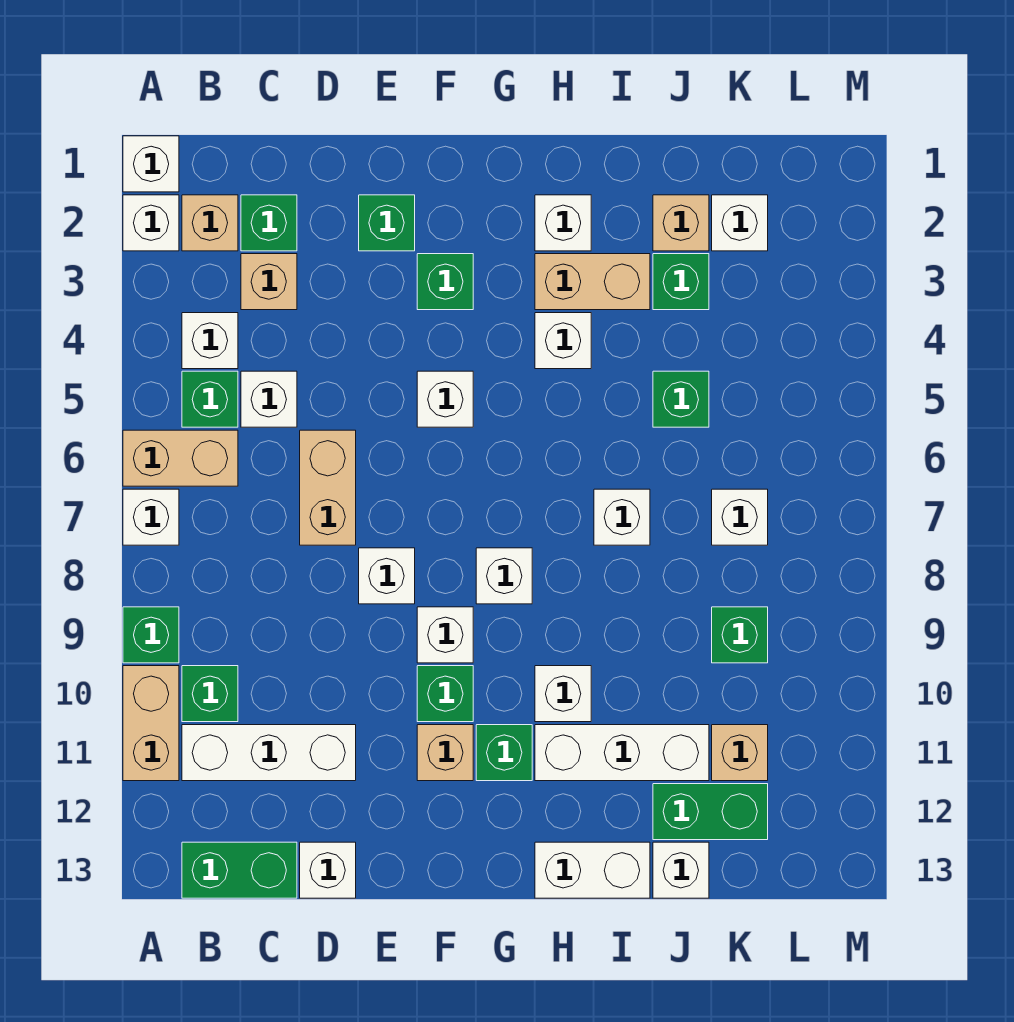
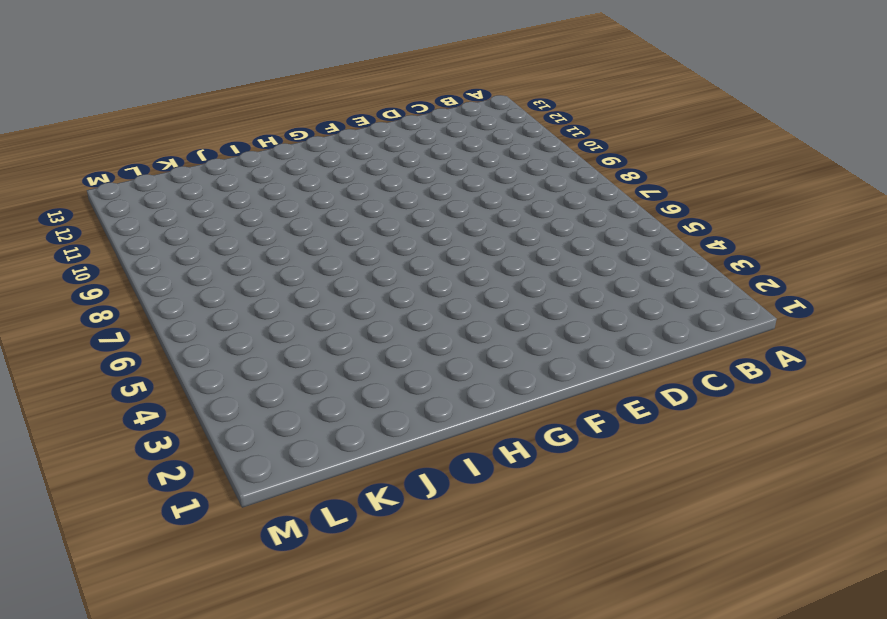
none -> white brick A1 level 1
none -> white brick A2 level 1
none -> tan brick A6:B6 level 1
none -> white brick A7 level 1

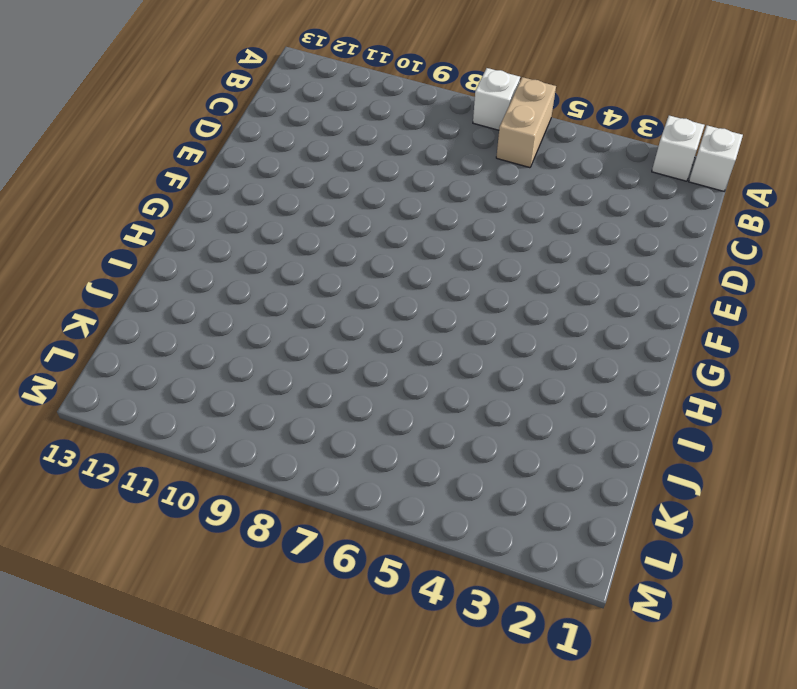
none -> green brick A9 level 1
none -> tan brick A10:A11 level 1
none -> tan brick B2 level 1
none -> white brick B4 level 1

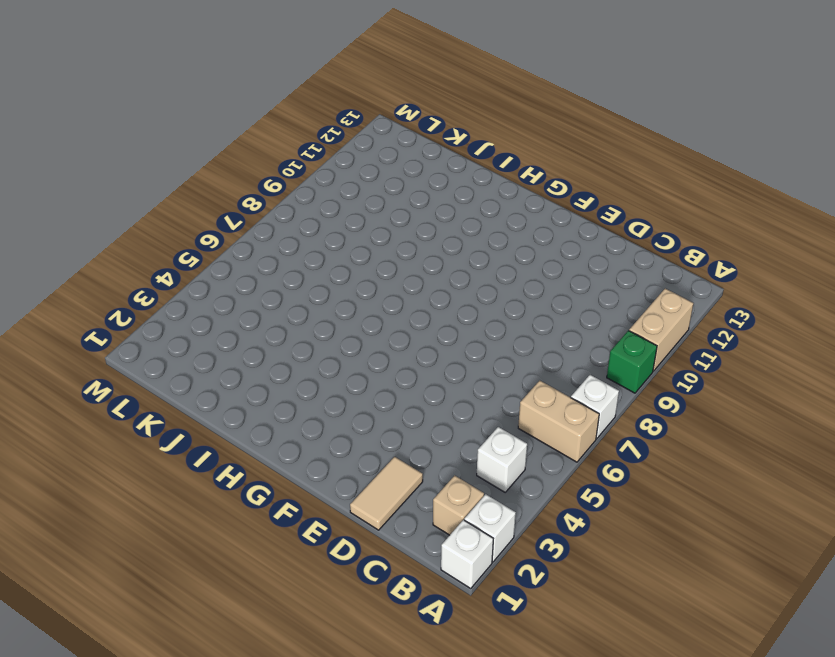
tan tile D1:D2 level 1 -> none
none -> green brick B5 level 1
none -> green brick B10 level 1
none -> white brick B11:D11 level 1
none -> green brick B13:C13 level 1

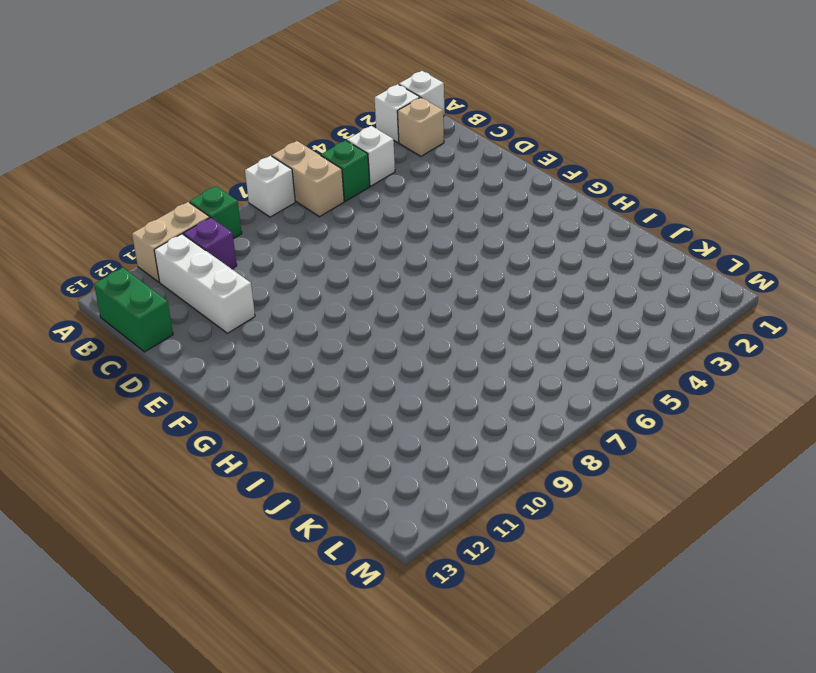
purple brick B10 level 1 -> green brick B10 level 1
none -> green brick C2 level 1
none -> tan brick C3 level 1
none -> white brick C5 level 1
none -> tan brick D6:D7 level 1

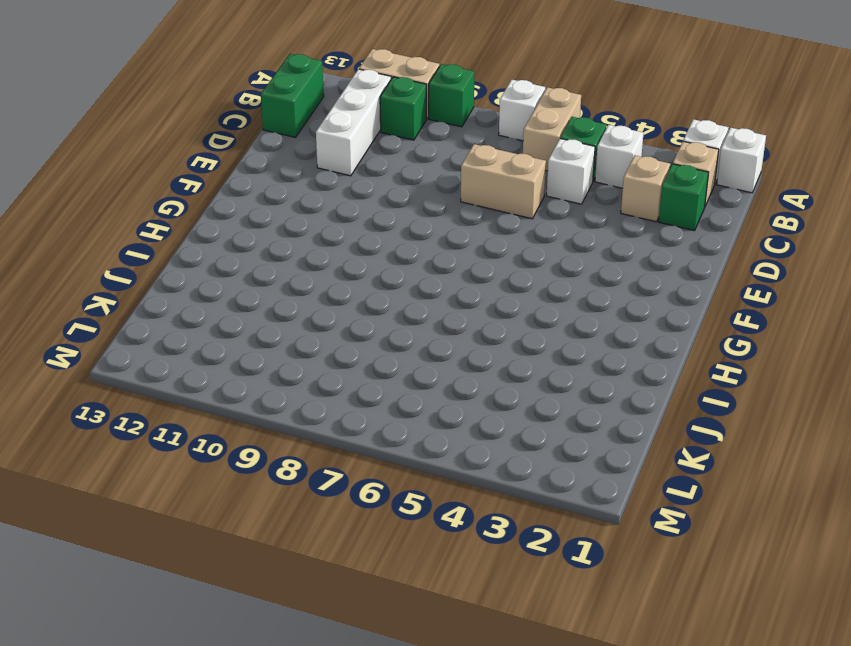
none -> white brick D13 level 1
none -> green brick E2 level 1
none -> white brick E8 level 1
none -> green brick F3 level 1

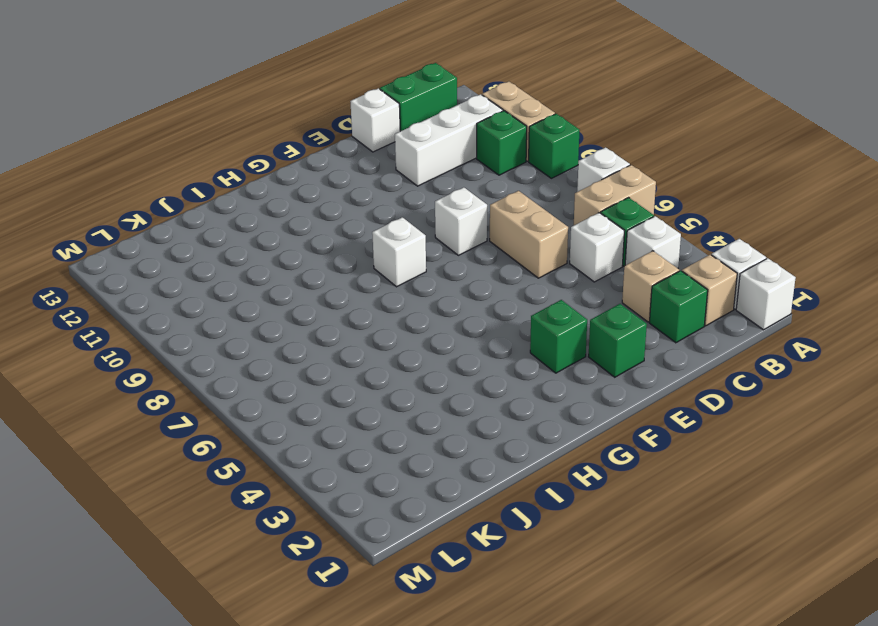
none -> white brick F5 level 1
none -> white brick F9 level 1
none -> green brick F10 level 1
none -> tan brick F11 level 1

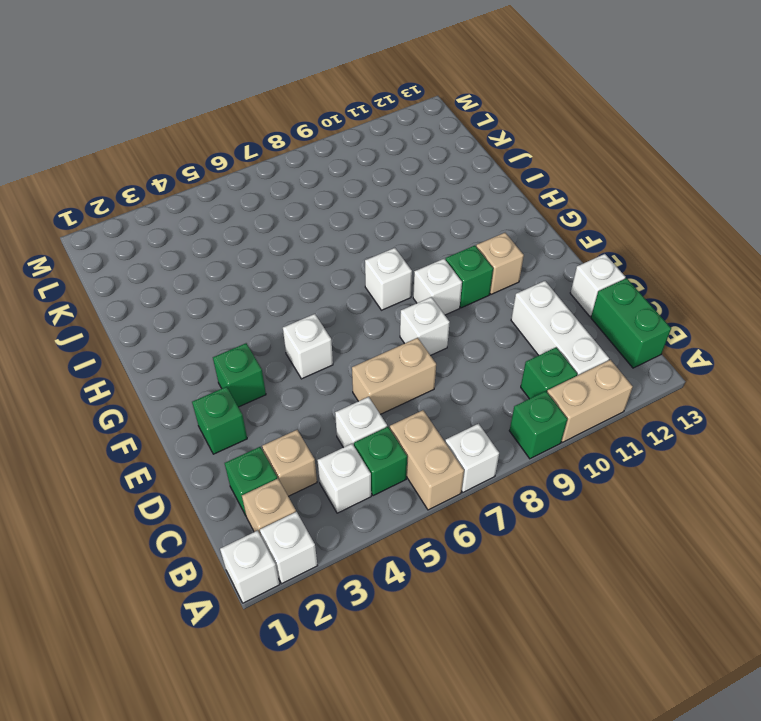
none -> green brick G11 level 1
none -> white brick H2 level 1
none -> tan brick H3:I3 level 1
none -> white brick H4 level 1

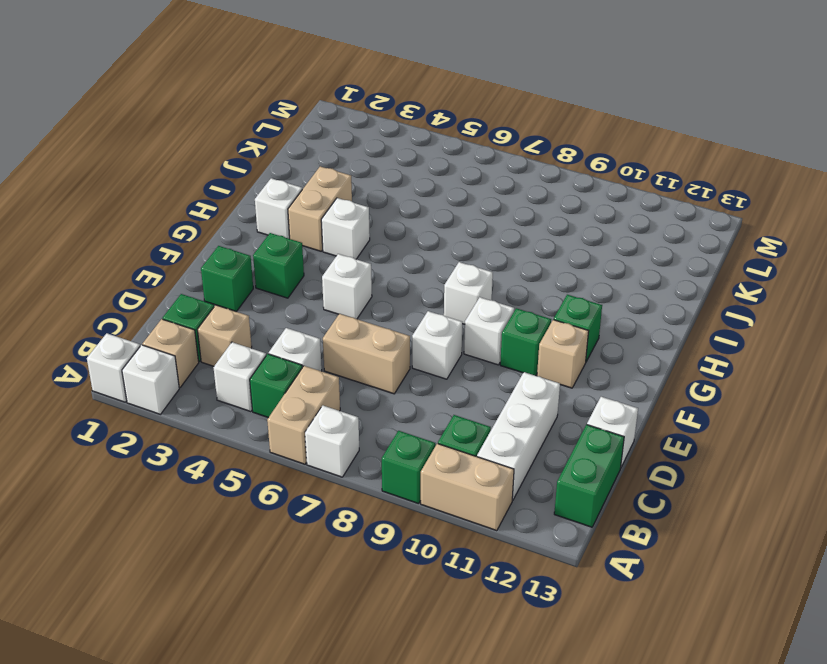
none -> white brick H10 level 1
none -> white brick H11:J11 level 1
none -> white brick H13:I13 level 1
none -> white brick I7 level 1

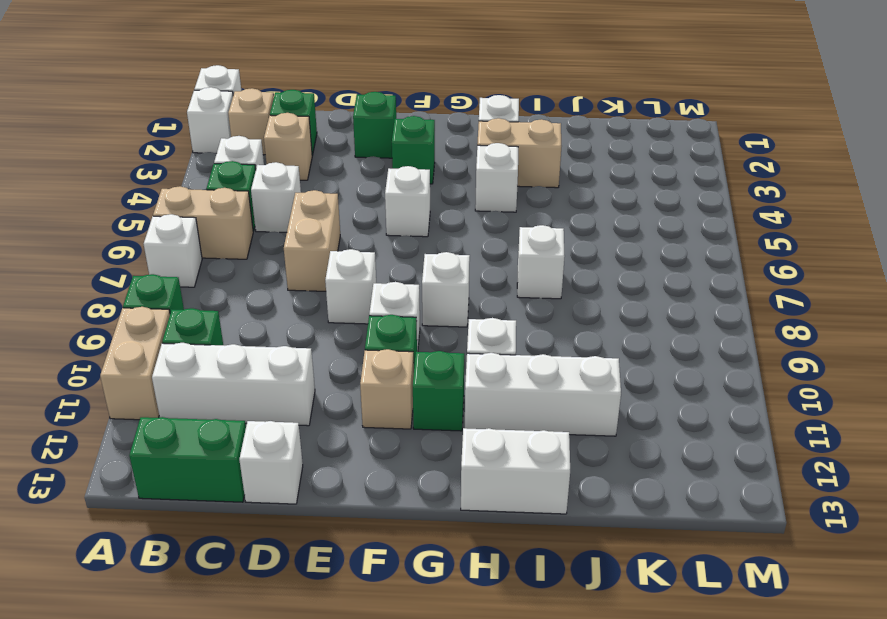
none -> tan brick J2 level 1
none -> green brick J3 level 1
none -> green brick J5 level 1
none -> green brick J12:K12 level 1

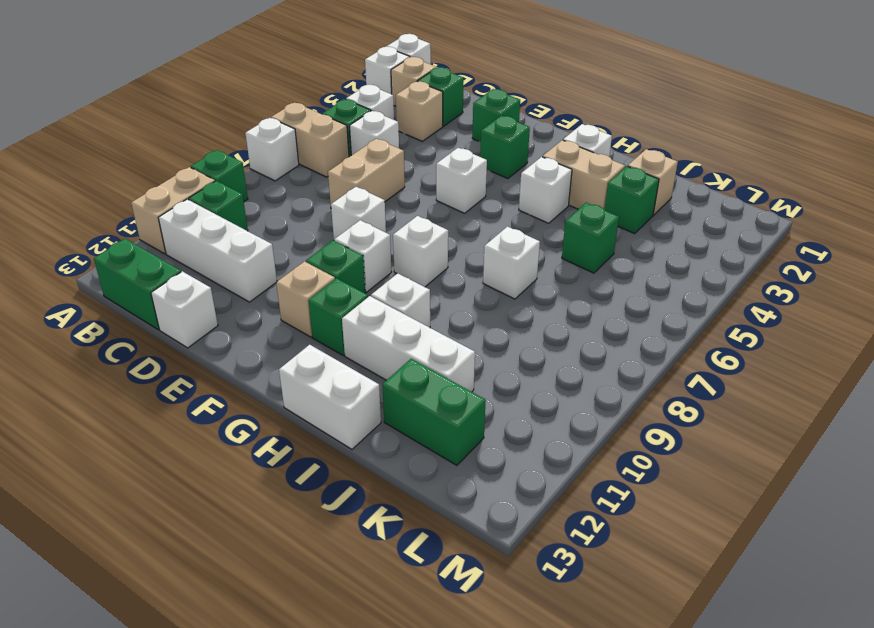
none -> white brick J13 level 1
none -> white brick K2 level 1
none -> white brick K7 level 1
none -> green brick K9 level 1

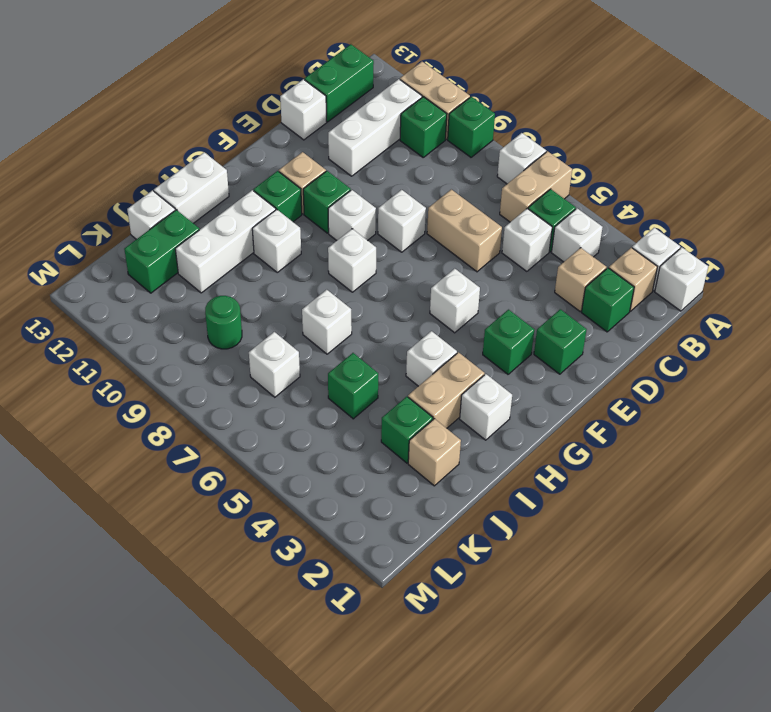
green round brick K9 level 1 -> green brick K9 level 1
none -> white brick K2 level 1
none -> tan brick K11 level 1

